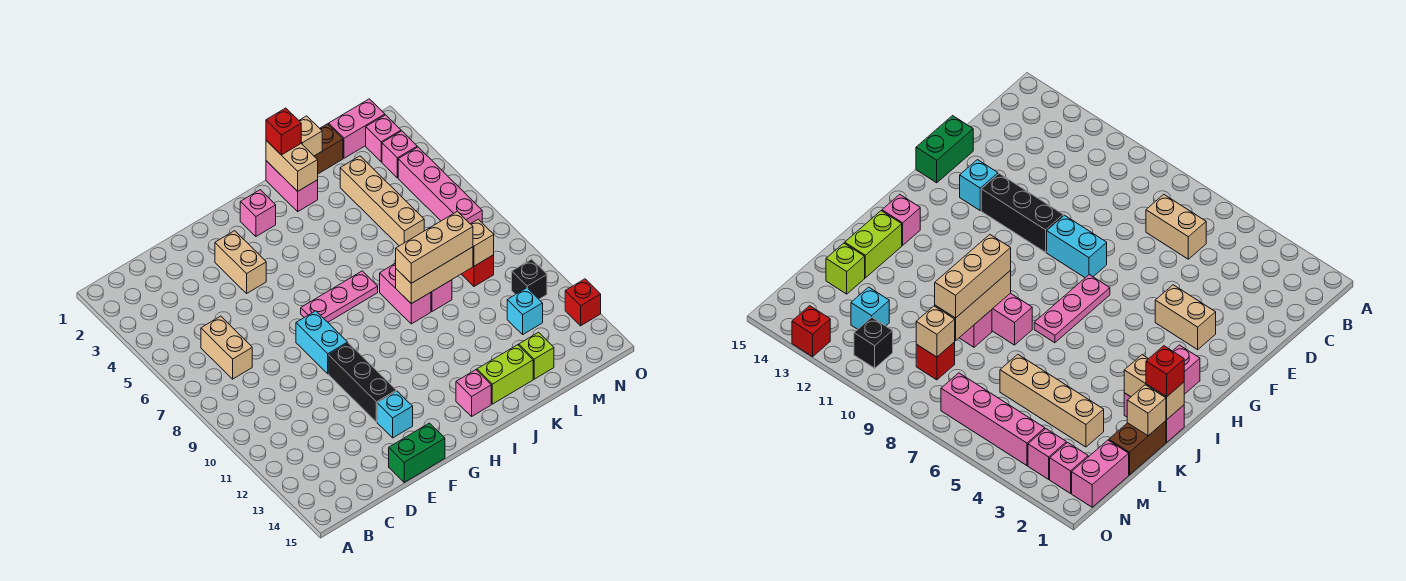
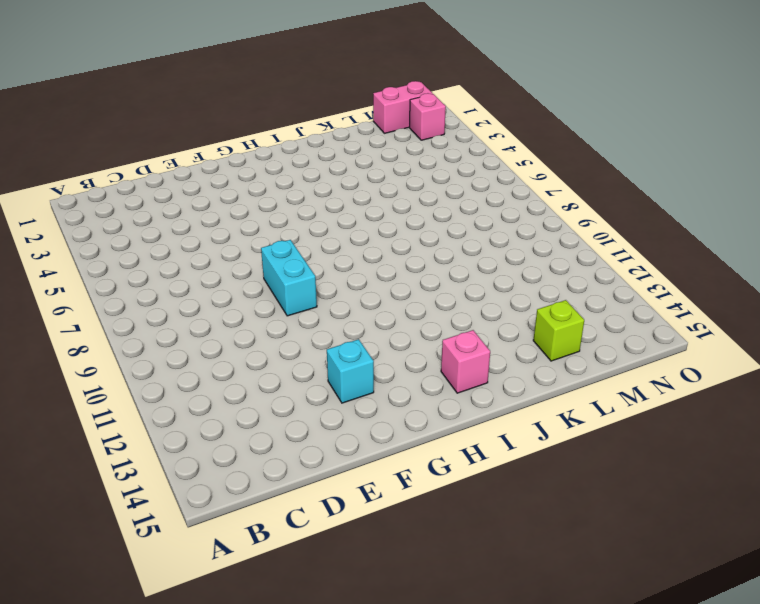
none -> tan brick C6:C7 level 1
none -> green brick E15:F15 level 1
none -> tan brick F3:F4 level 1
none -> black brick F10:F12 level 1

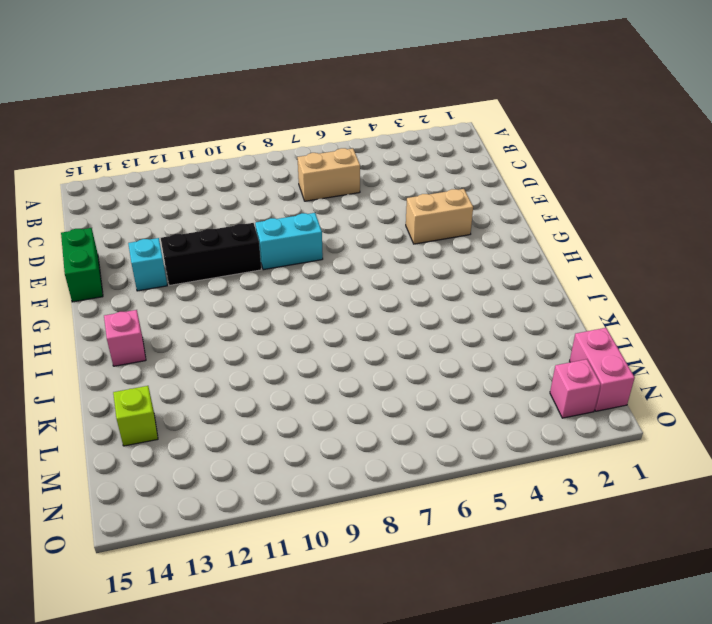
none -> pink plate G7:I7 level 1
none -> pink brick H2 level 1
none -> pink brick J1:J2 level 1
none -> pink brick J8:J9 level 1

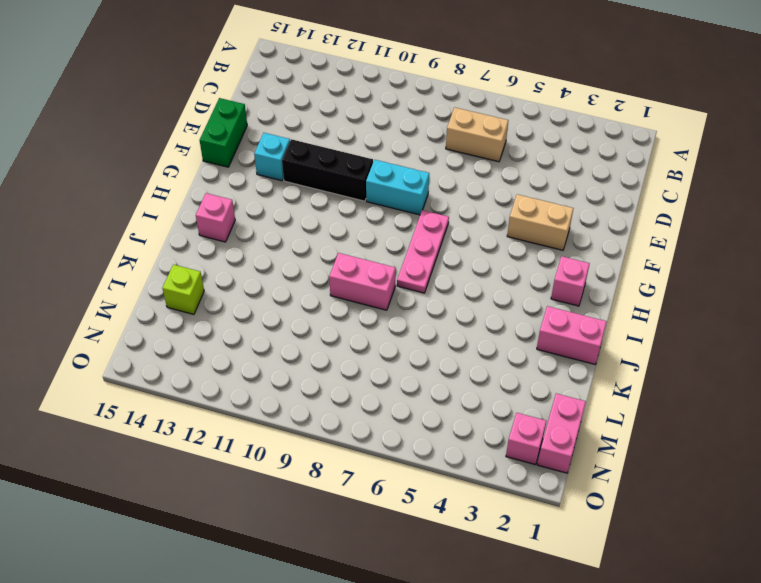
none -> lime brick J14:K14 level 1
none -> brown brick K1:L1 level 1
none -> pink brick K9 level 1
none -> tan brick L3:L6 level 1

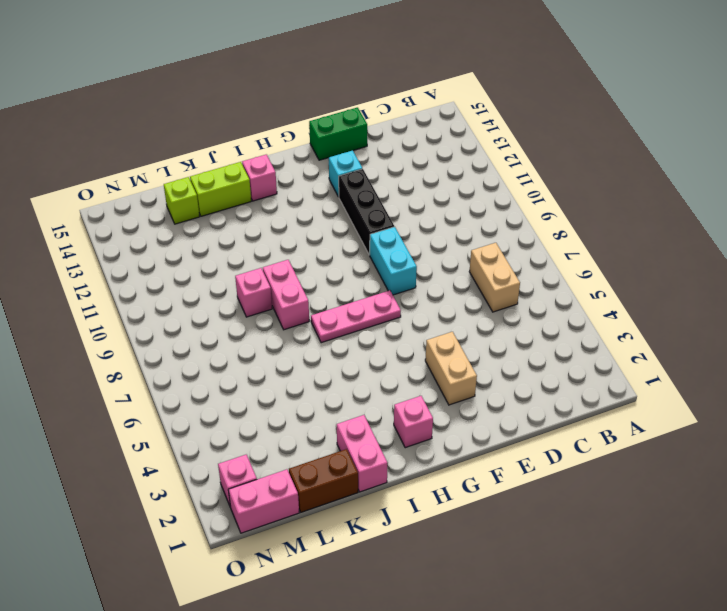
none -> tan brick L3:L6 level 1
none -> red brick M9 level 1
none -> cyan brick M12 level 1
none -> pink brick N3 level 1

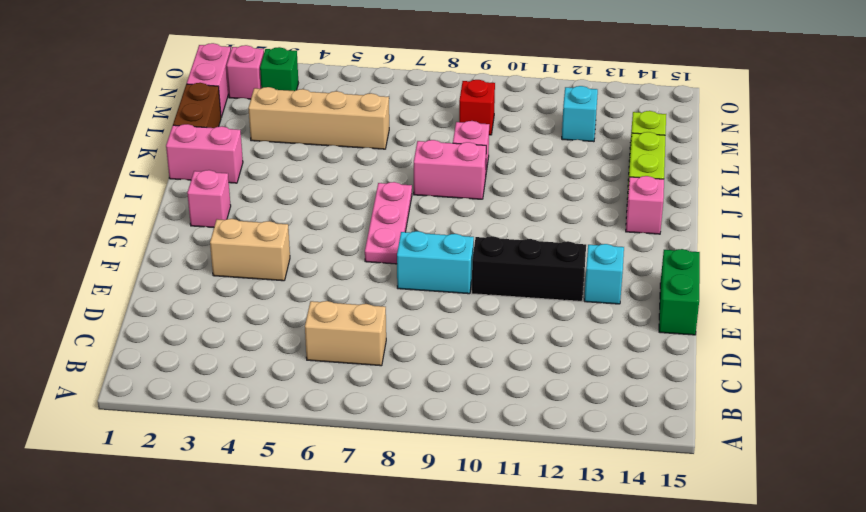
green brick N3 level 1 -> pink brick N3 level 1
none -> pink brick N4:N7 level 1
none -> black brick N11 level 1
none -> red brick O13 level 1
none -> tan brick J1:J2 level 2

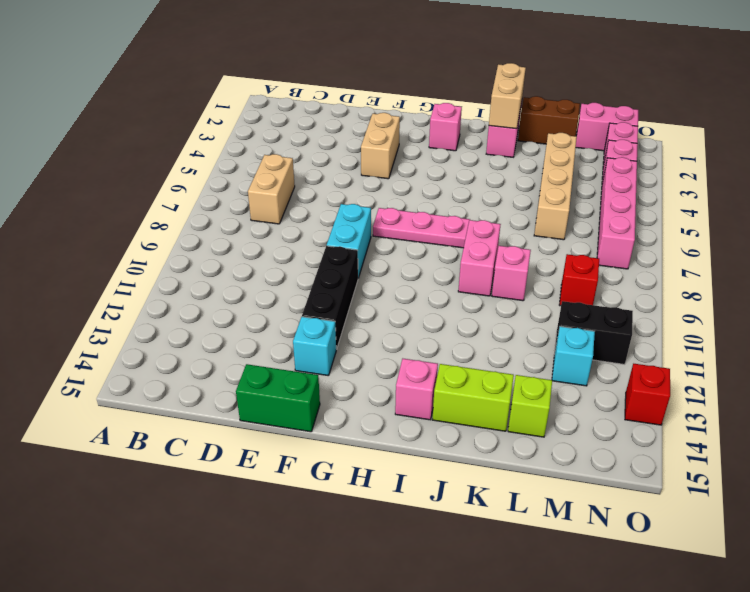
black brick M11:N11 level 1 -> black brick N11 level 1
none -> tan brick J9:L9 level 2
none -> tan brick K1 level 2
none -> tan brick M9 level 2
none -> red brick J1 level 3

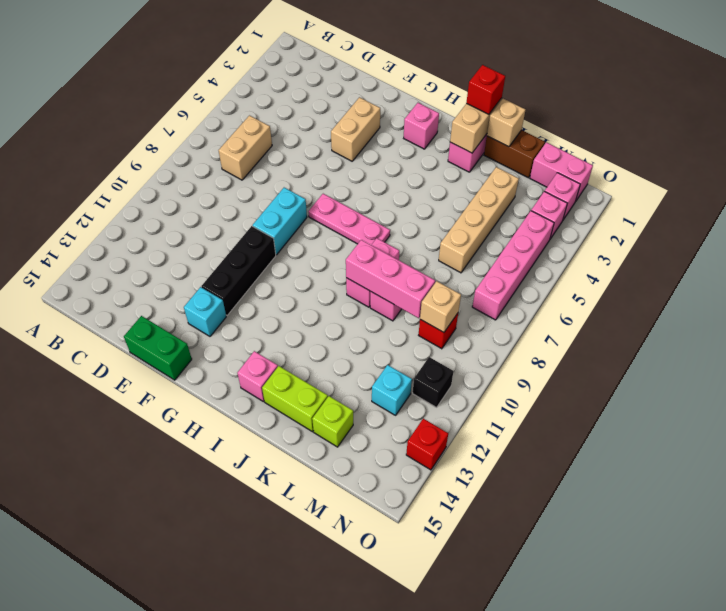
pink brick J9:L9 level 2 -> tan brick J9:L9 level 2
none -> tan brick J9:L9 level 3

